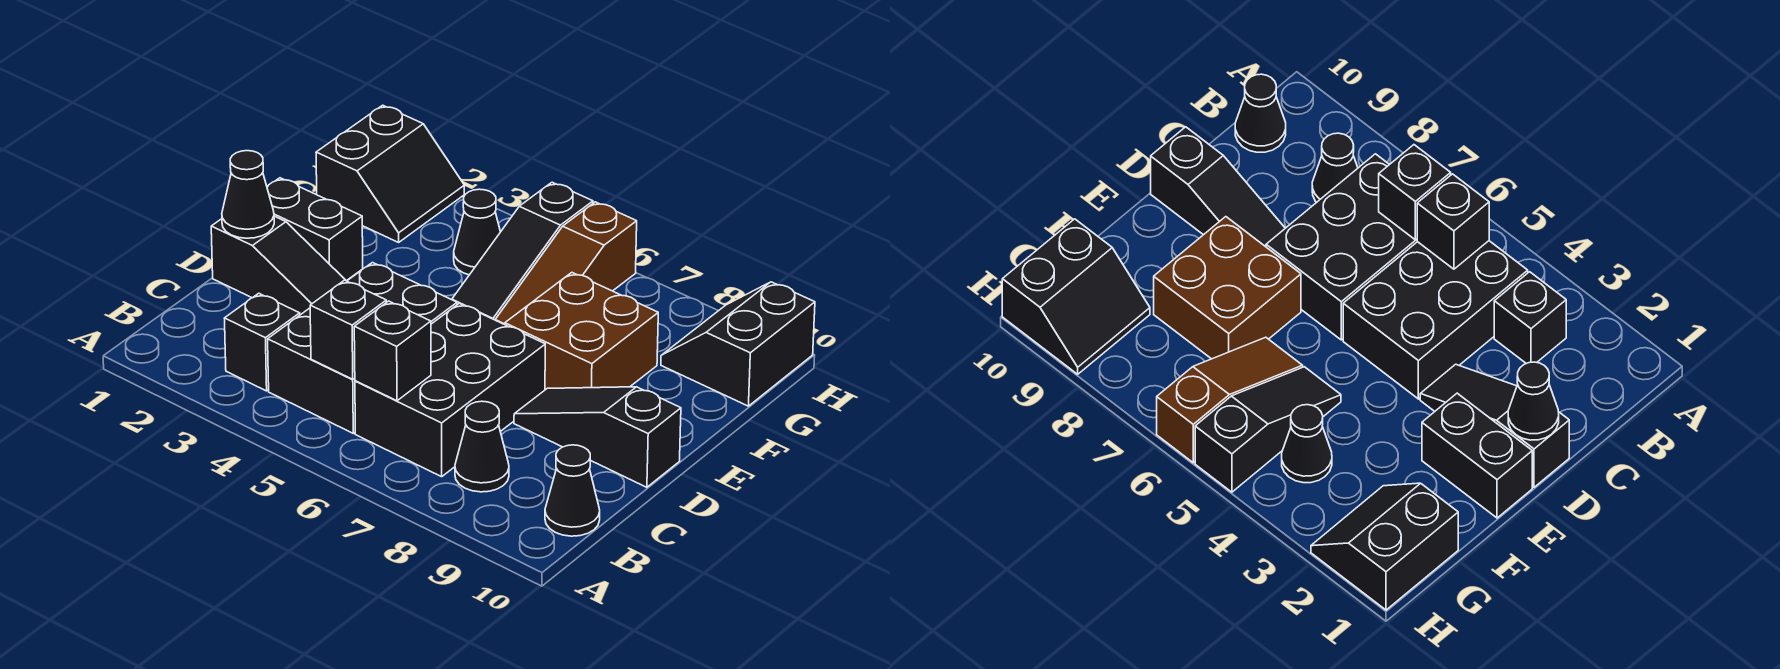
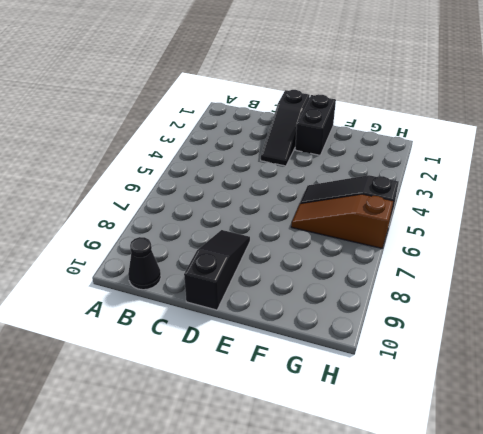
none -> black brick B3 level 1
none -> black brick B4:D5 level 1
none -> black brick B6:D7 level 1

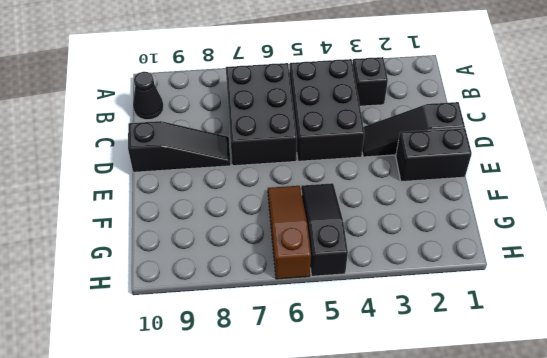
none -> black cone B8 level 1
none -> brown brick E7:F8 level 1
none -> black slope G1:H2 level 1 top 1

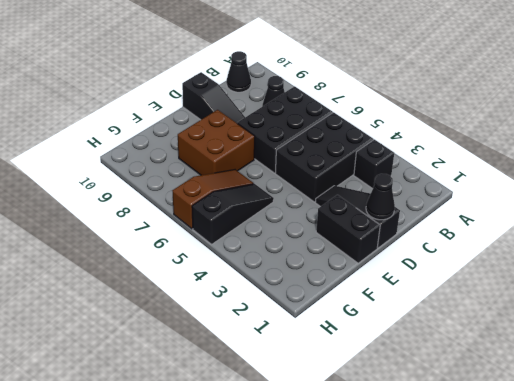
none -> black slope G1:H2 level 1 top 1
none -> black cone G4 level 1
none -> black slope G9:H10 level 1 top 10

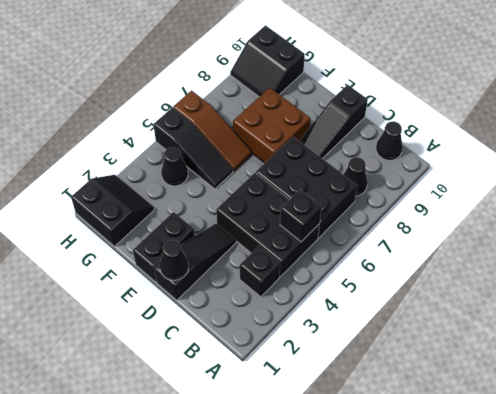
none -> black brick B6 level 2

